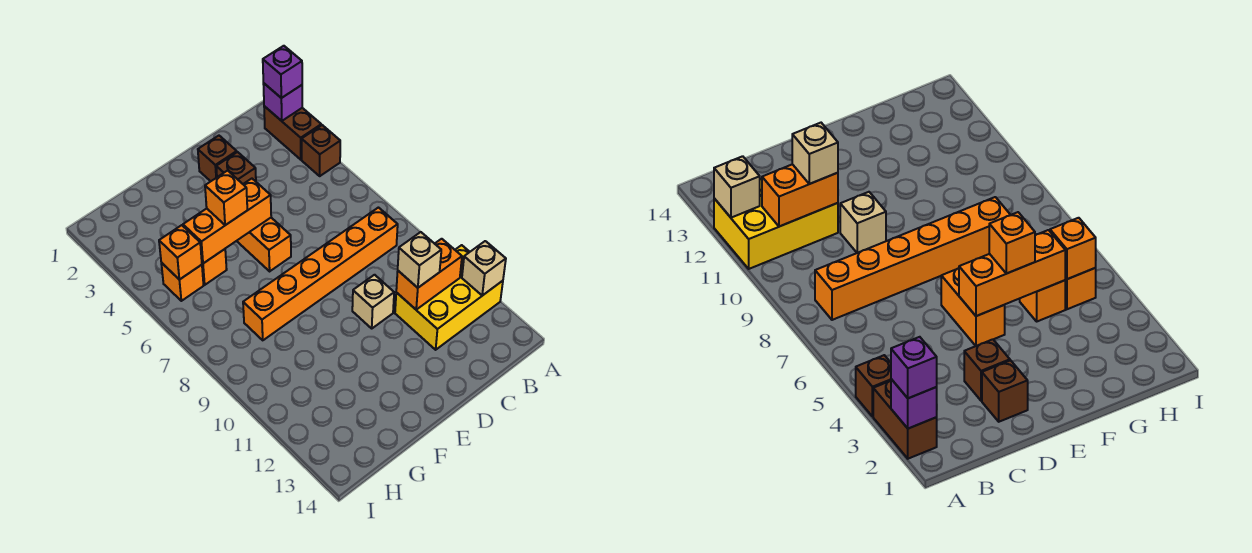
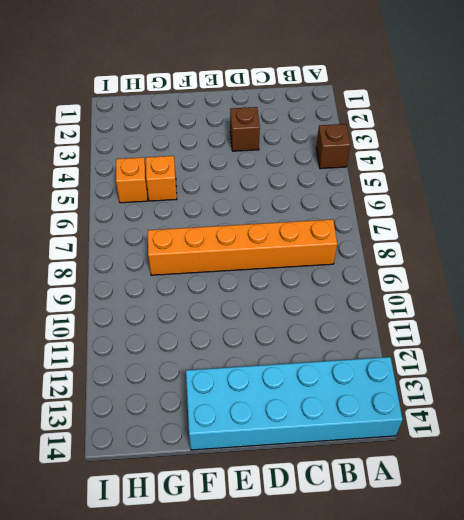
cyan brick A13:F14 level 1 -> none
none -> brown brick A2:A3 level 1
none -> yellow brick A11:C12 level 1
none -> brown brick D2 level 1

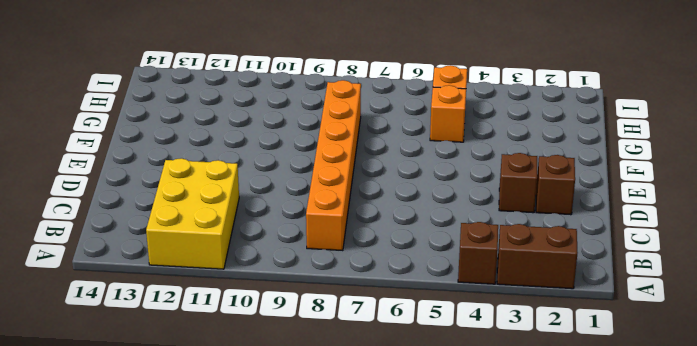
none -> tan brick D10 level 1
none -> orange brick E5:E6 level 1
none -> purple brick A2 level 2

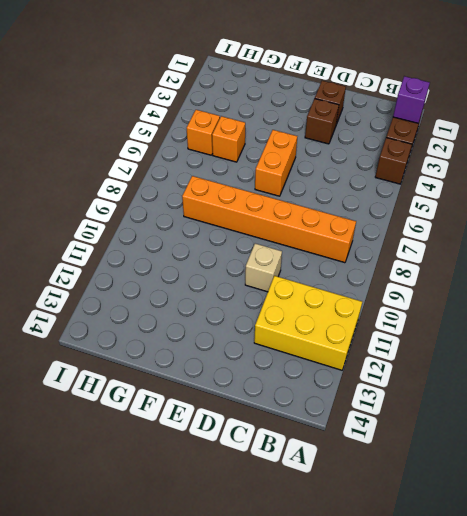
none -> tan brick A12 level 2
none -> orange brick B11:C11 level 2
none -> orange brick E5:G5 level 2

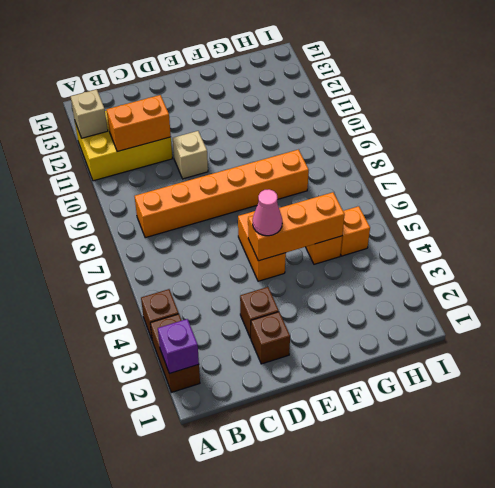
pink cone E5 level 3 -> none
none -> orange brick H5 level 2
none -> purple brick A2 level 3
none -> tan brick C11 level 3

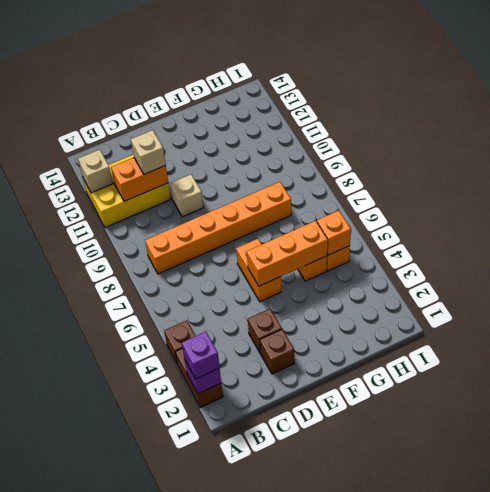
none -> orange brick F5 level 3

